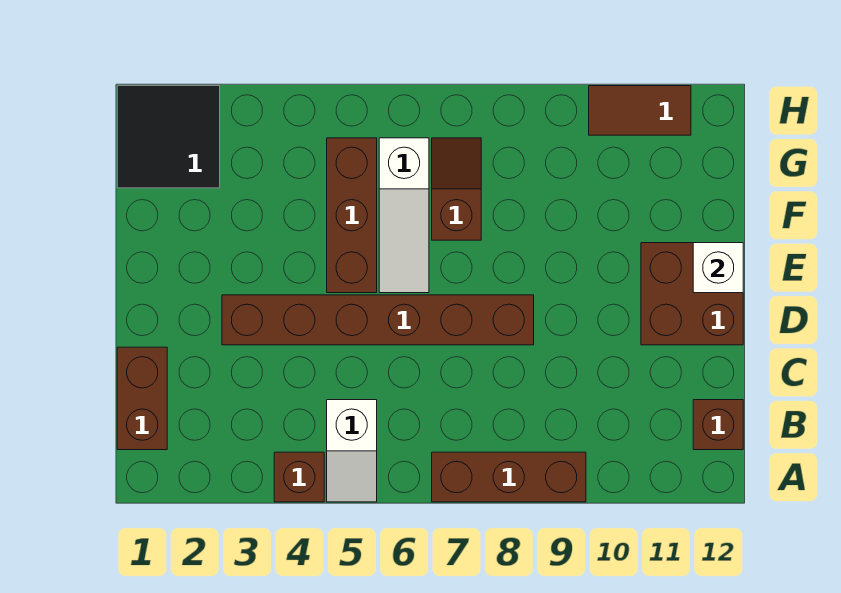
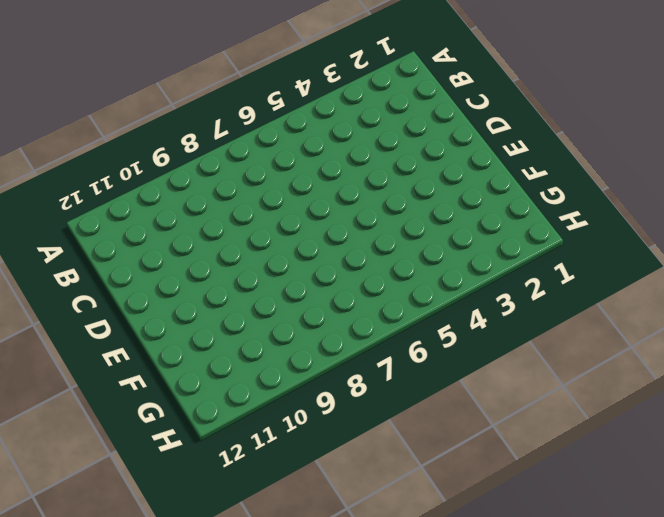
none -> brown brick A4 level 1
none -> white slope A5:B5 level 1 top B
none -> brown brick A7:A9 level 1

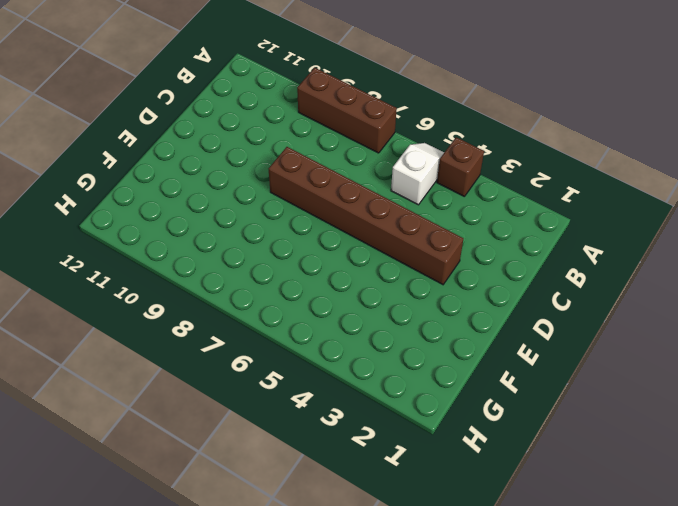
none -> brown brick B1:C1 level 1
none -> brown brick B12 level 1
none -> brown brick D11:E12 level 1

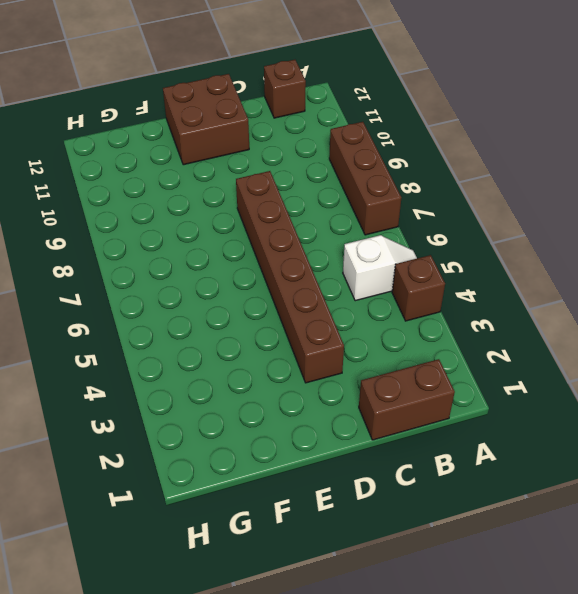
none -> brown brick E5:G5 level 1
none -> white slope E6:G6 level 1 top G
none -> brown slope F7:G7 level 1 top F

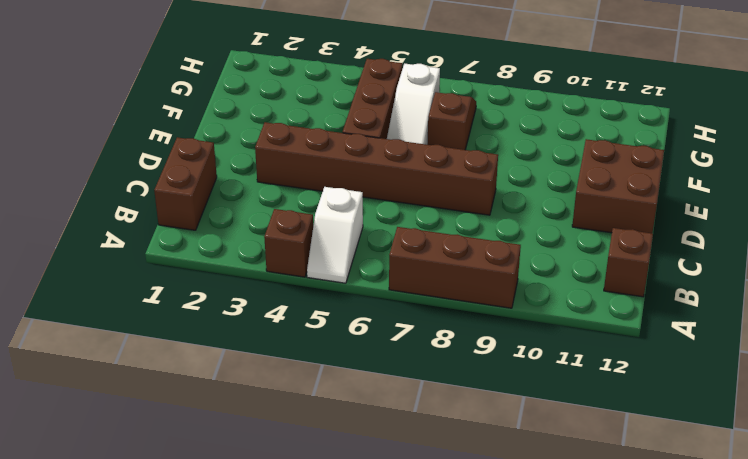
none -> black tile G1:H2 level 1
none -> brown tile H10:H11 level 1
none -> white brick E12 level 2

